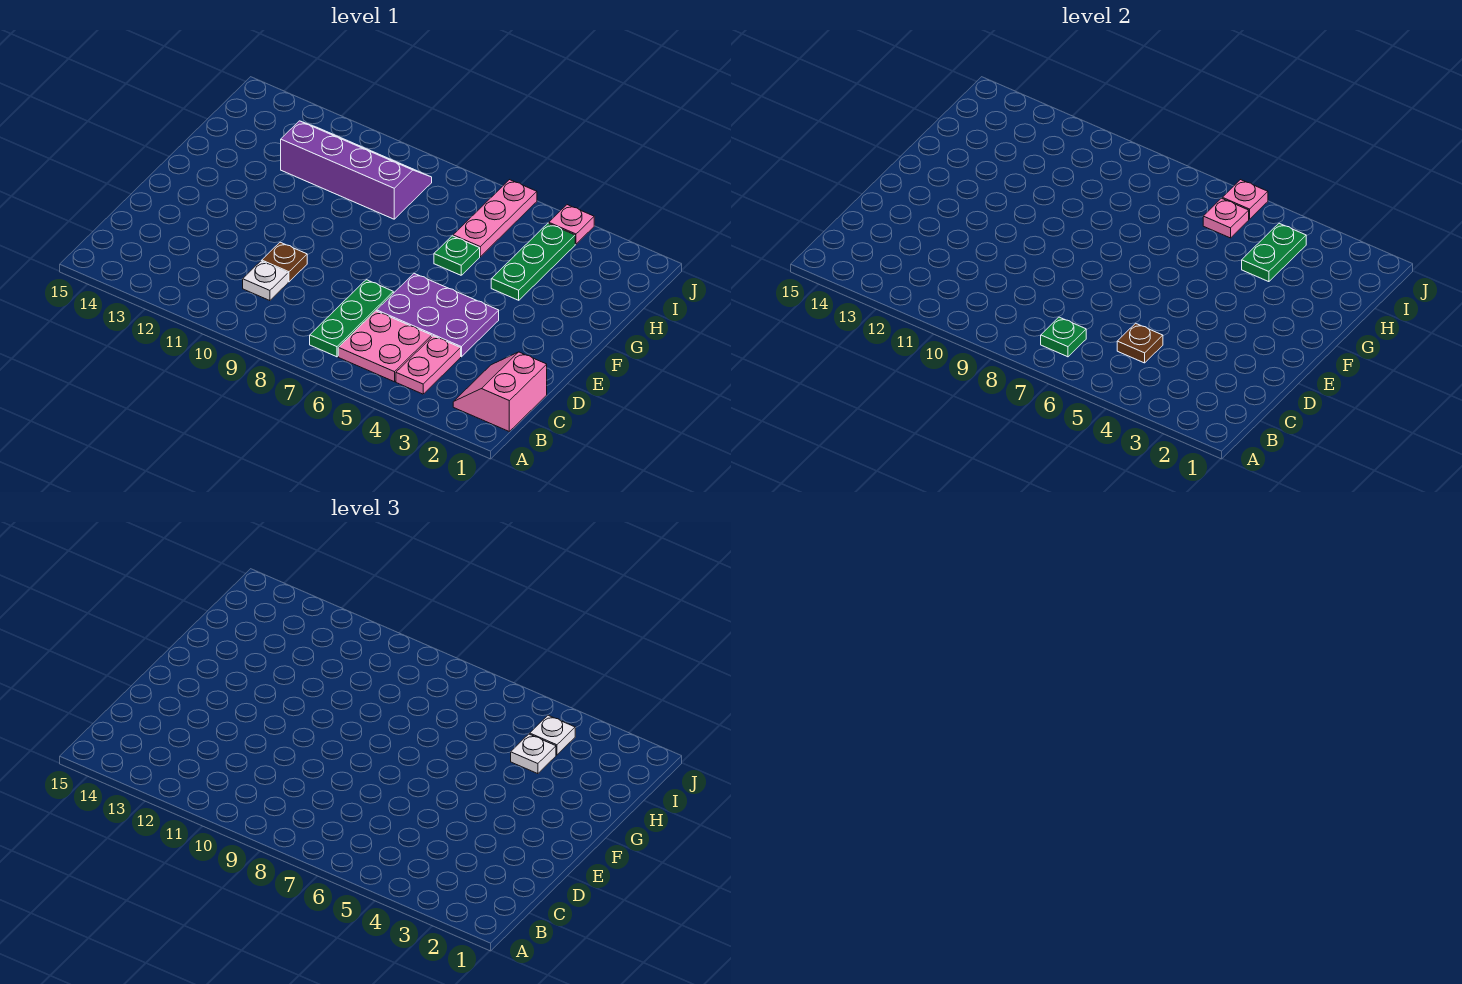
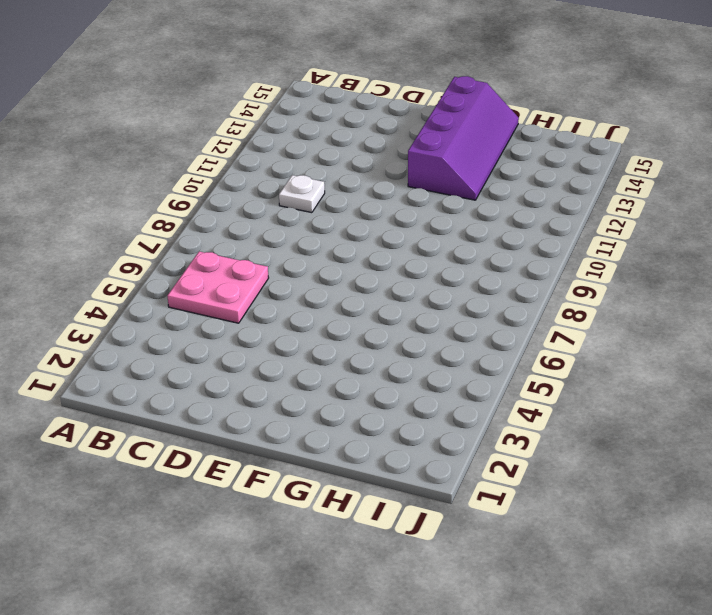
purple slope F12:G15 level 1 top F -> purple slope H9:I12 level 1 top H
none -> pink slope B1:C2 level 1 top 1
none -> pink plate B4:C4 level 1
none -> green plate B7:D7 level 1

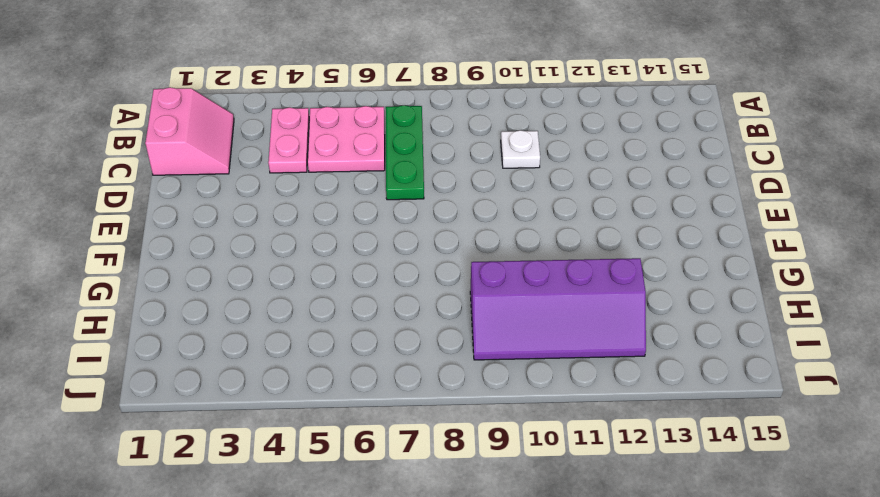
none -> purple plate D4:E6 level 1
none -> brown plate D10 level 1
none -> green plate G4:I4 level 1

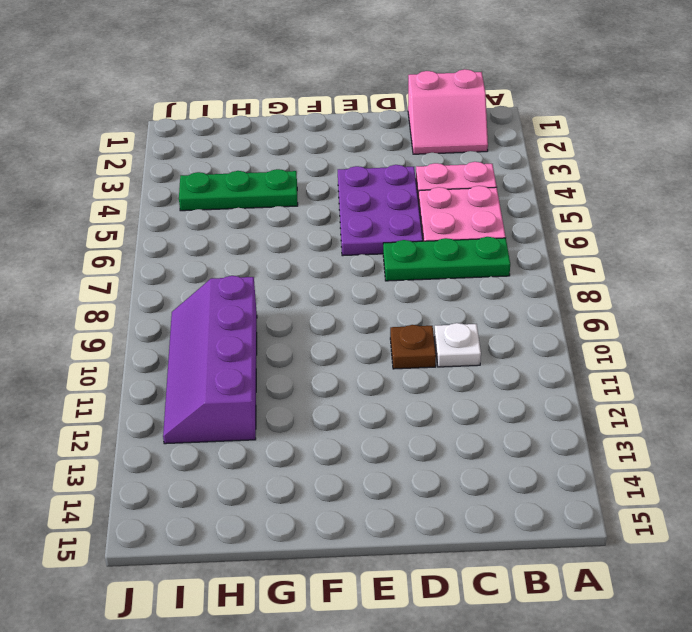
none -> green plate G6 level 1
none -> pink plate H6:J6 level 1
none -> pink plate J4 level 1

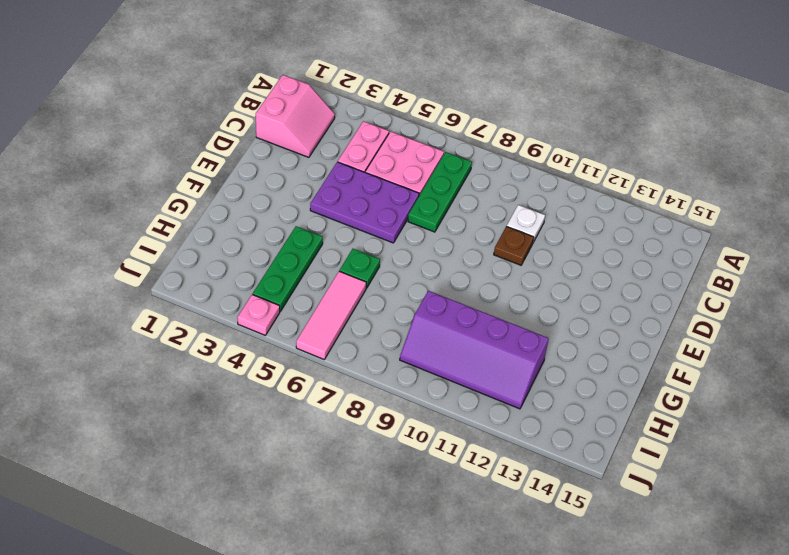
pink tile H6:J6 level 1 -> pink plate H6:J6 level 1
none -> green plate B7 level 2
none -> brown plate C5 level 2
none -> green plate H4:I4 level 2

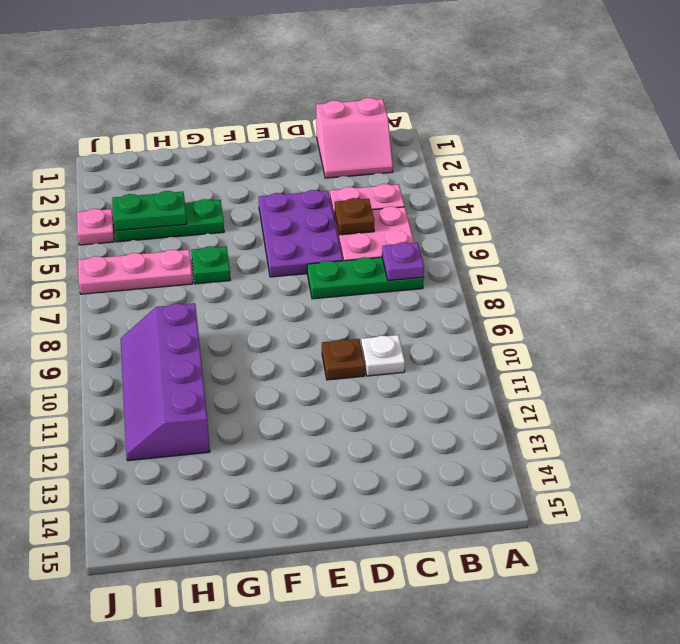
purple plate B7 level 2 -> green plate B7 level 2
none -> pink plate I6 level 2
none -> pink plate J6 level 2
none -> white plate H4 level 3

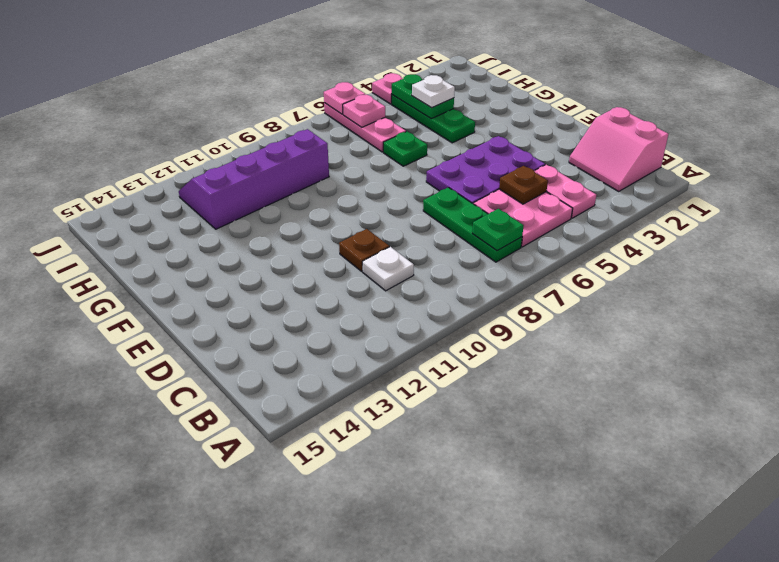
none -> white plate I4 level 3

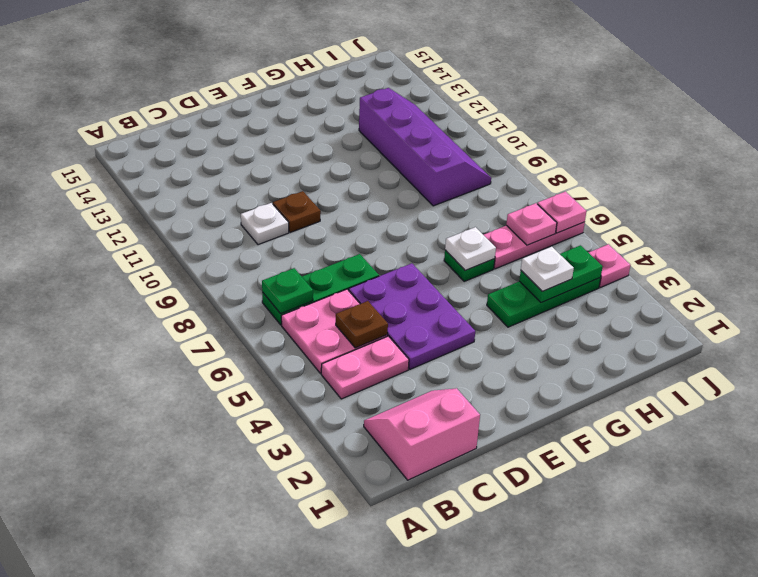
white plate G6 level 2 -> white plate I4 level 3

